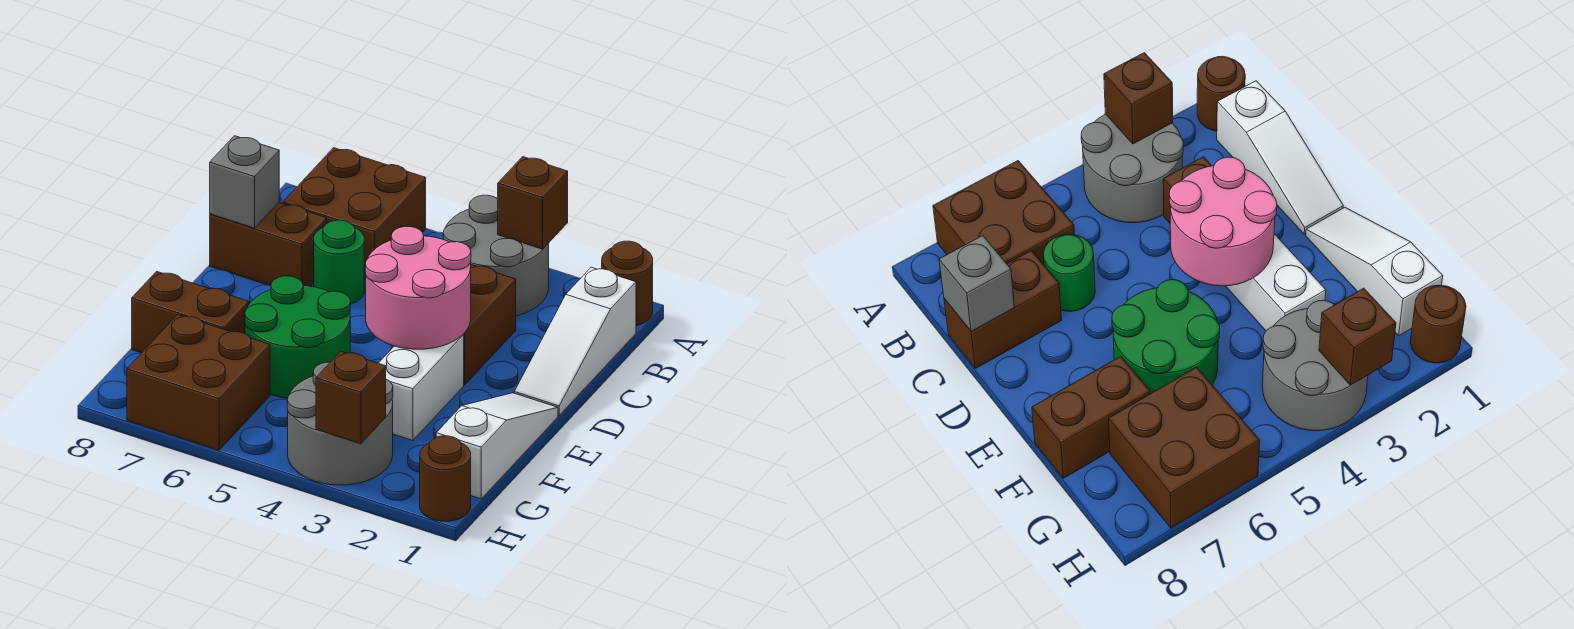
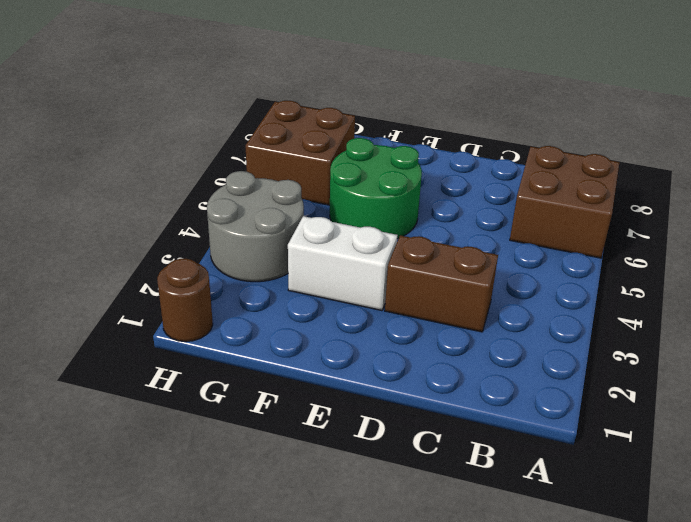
none -> brown round brick A1 level 1
none -> grey round brick A3:B4 level 1
none -> white slope B1:D1 level 1 top B

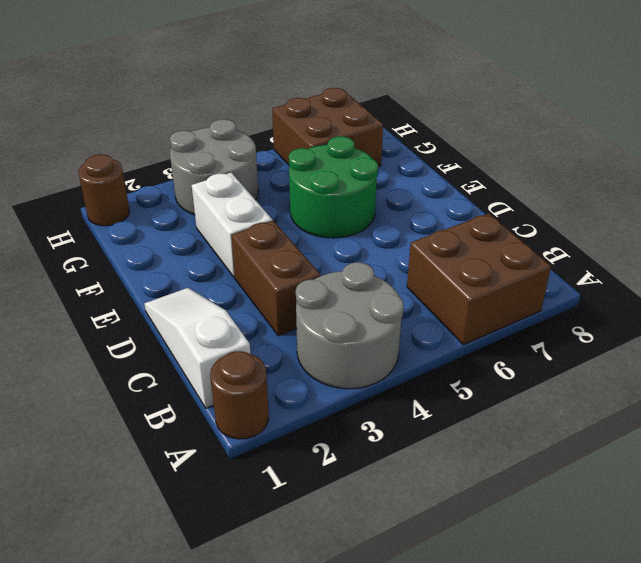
none -> green round brick C6 level 1
none -> brown brick C7:C8 level 1
none -> white slope E1:G1 level 1 top G

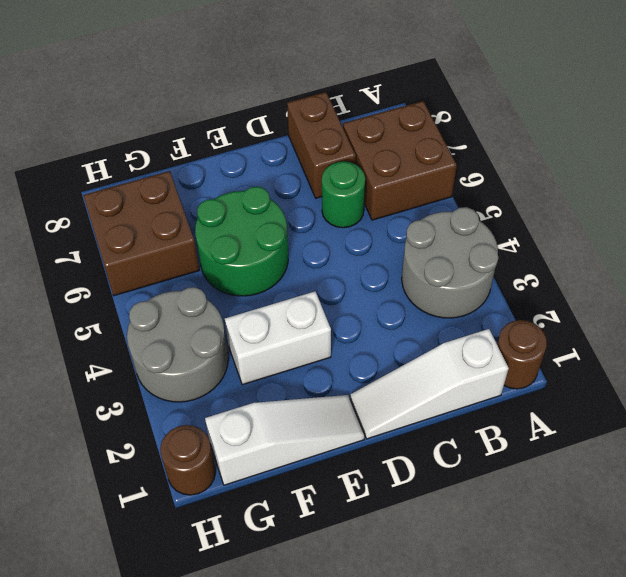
none -> brown brick C3:D3 level 1
none -> brown brick F7:F8 level 1
none -> brown brick A3 level 2

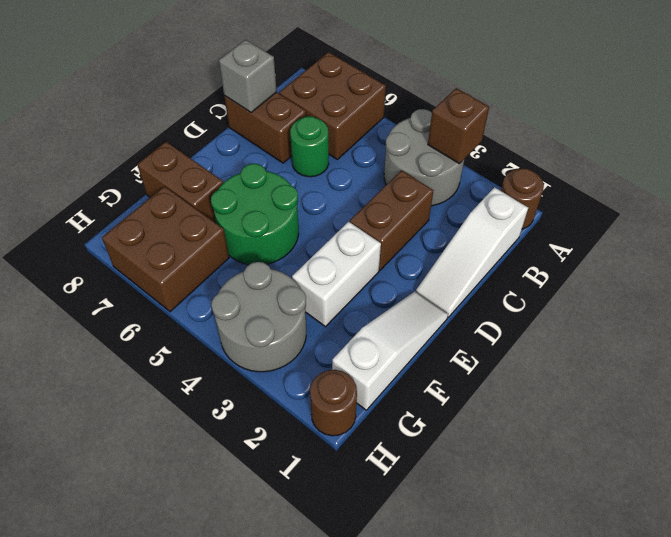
none -> pink round brick D3:E4 level 2
none -> brown brick H3 level 2

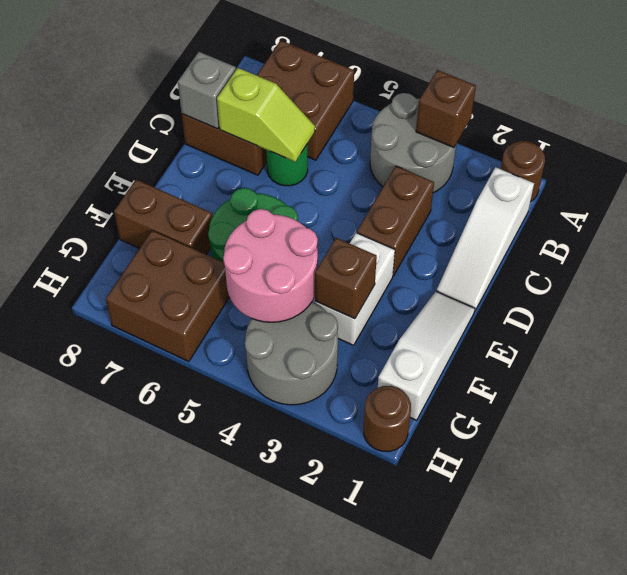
lime slope C6:C7 level 2 top 7 -> none
brown brick F3 level 2 -> brown brick H3 level 2
pink round brick F4:G5 level 2 -> pink round brick D3:E4 level 2

